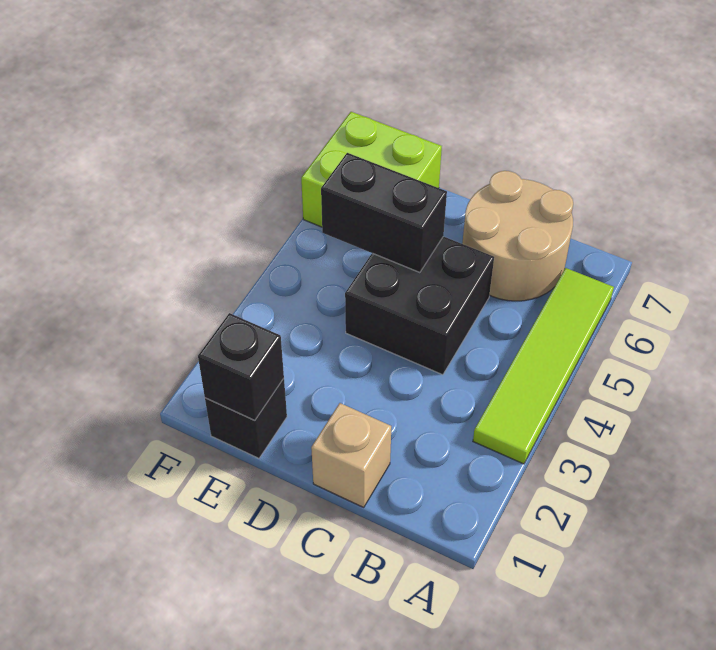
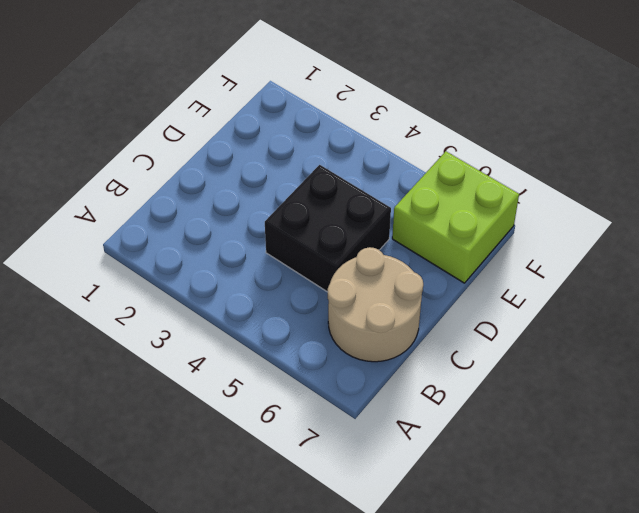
none -> lime tile A3:A6 level 1
none -> tan brick C1 level 1

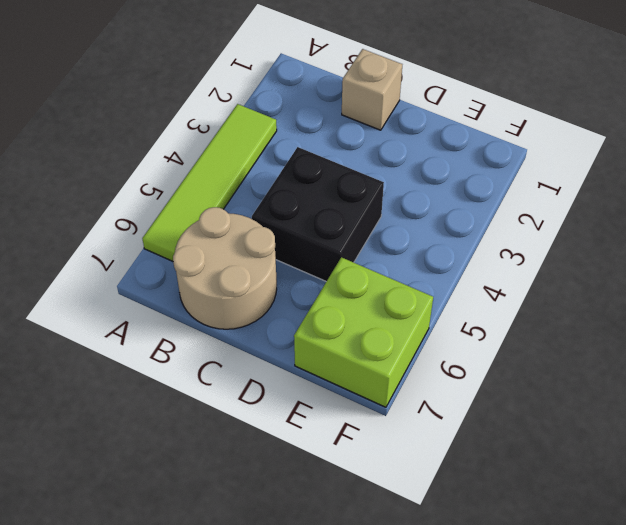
none -> black brick E1 level 1
none -> black brick D5:E5 level 2

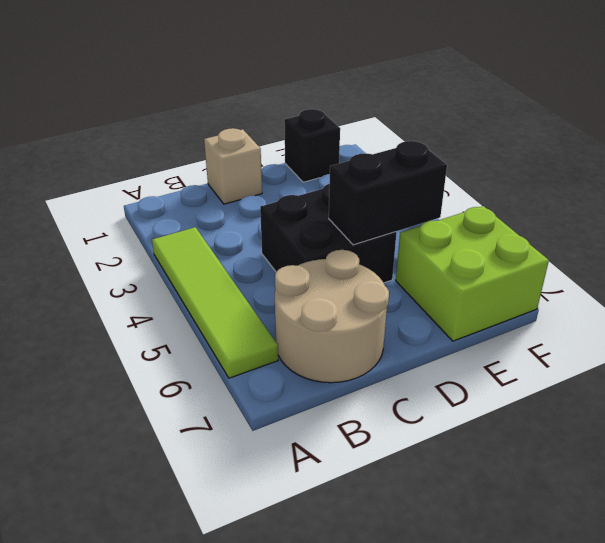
none -> black brick E1 level 2

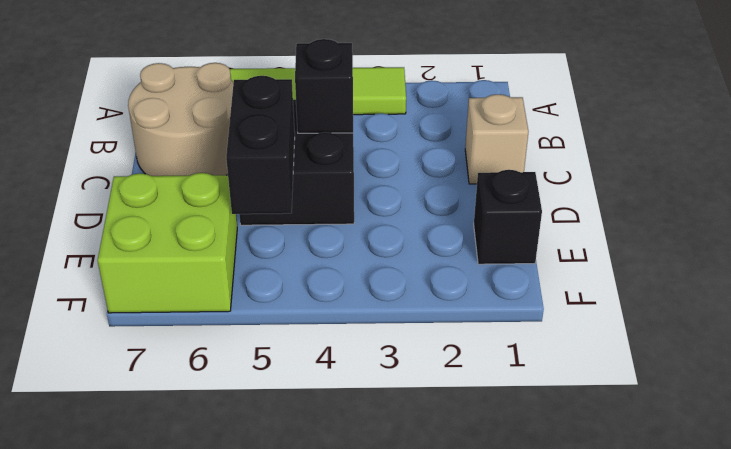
black brick C4 level 2 -> black brick E1 level 2

